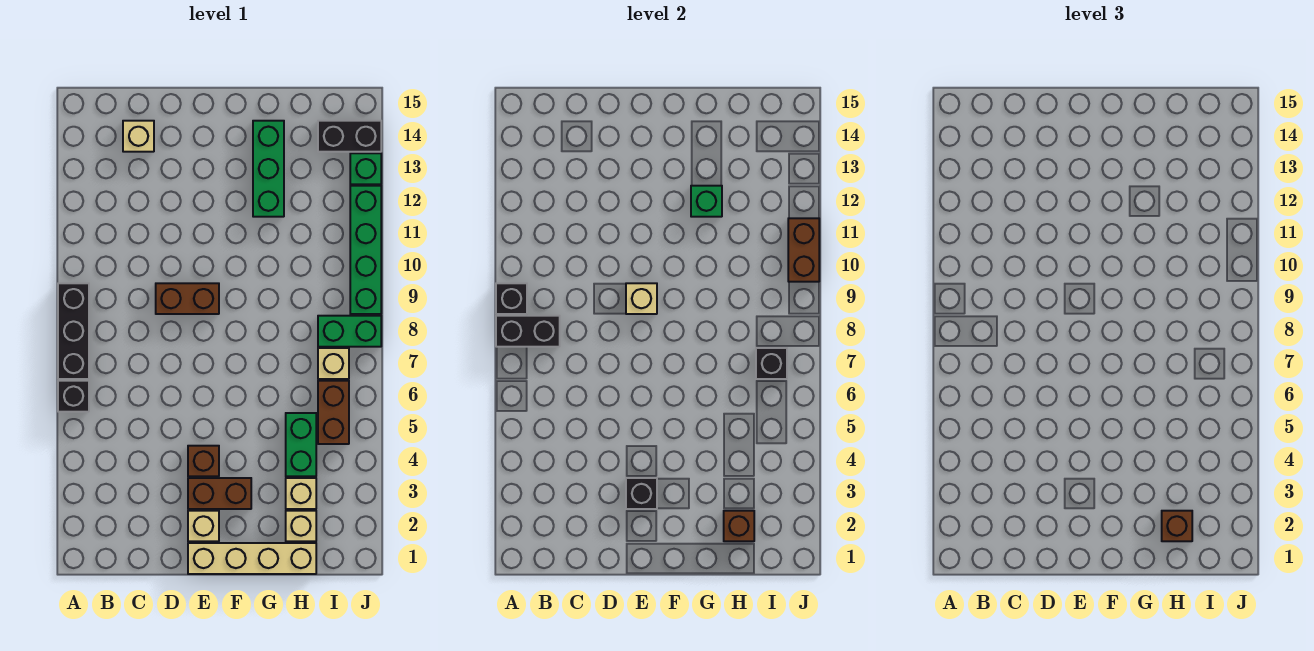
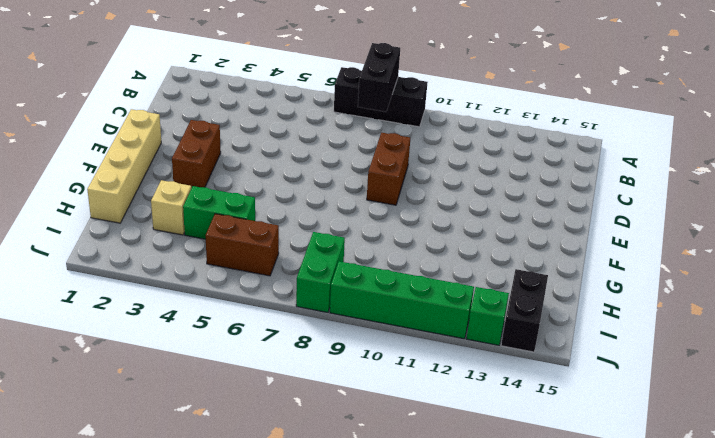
none -> black brick A6 level 1
none -> tan brick C14 level 1
none -> tan brick E2 level 1

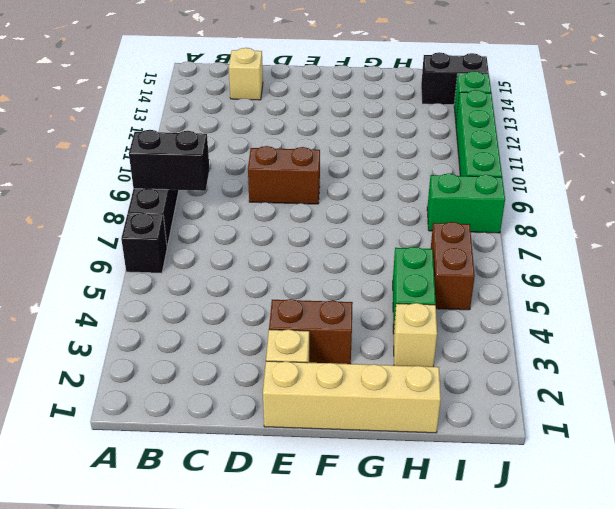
none -> brown brick E4 level 1
none -> green brick G12:G14 level 1
none -> tan brick H2 level 1

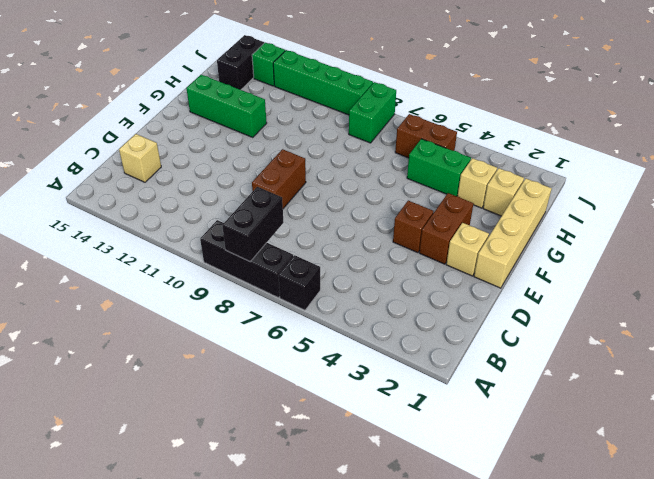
none -> tan brick I7 level 1
none -> black brick A9 level 2
none -> black brick E3 level 2

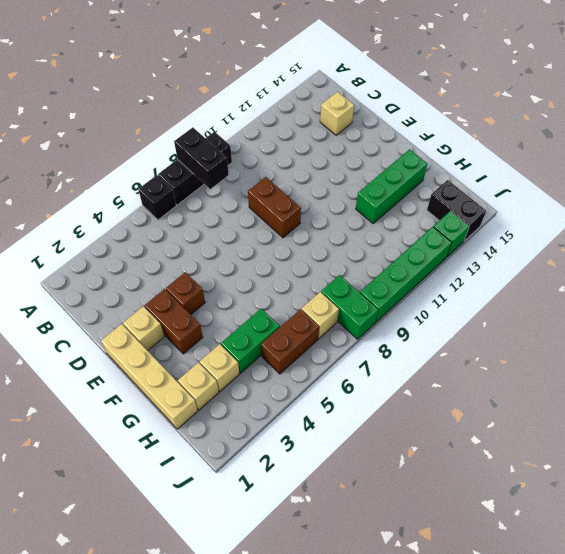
none -> black brick A9 level 2
none -> black brick E3 level 2
none -> tan brick E9 level 2

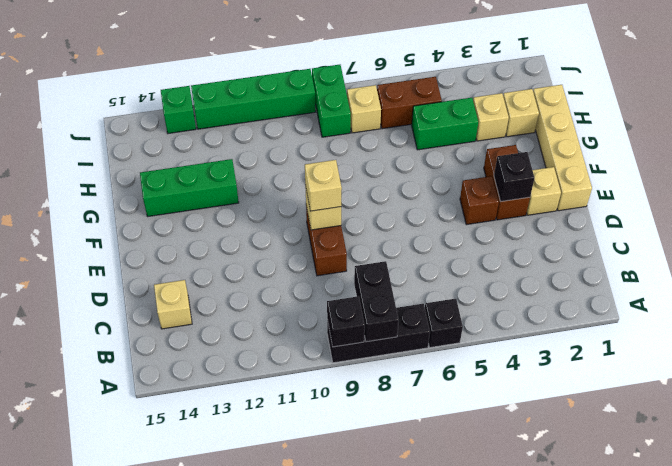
tan brick E9 level 3 -> none
none -> black brick I14:J14 level 1
none -> green brick G12 level 2
none -> brown brick H2 level 2

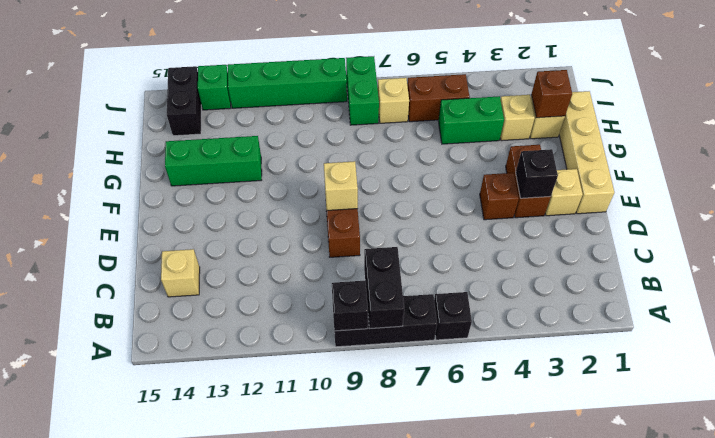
none -> green brick G12 level 2
none -> black brick I7 level 2
none -> brown brick J10:J11 level 2

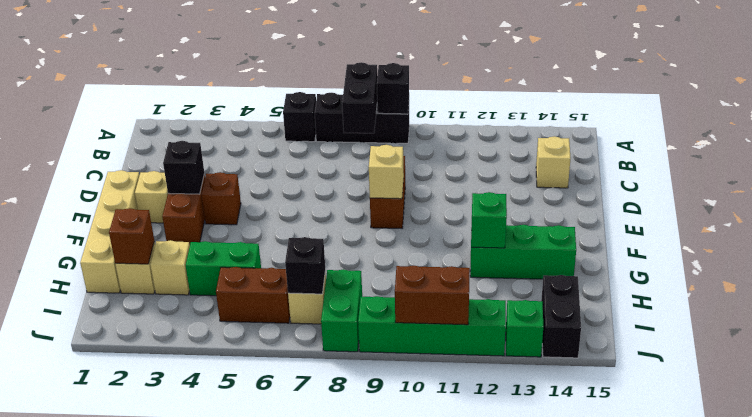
none -> brown brick H2 level 3

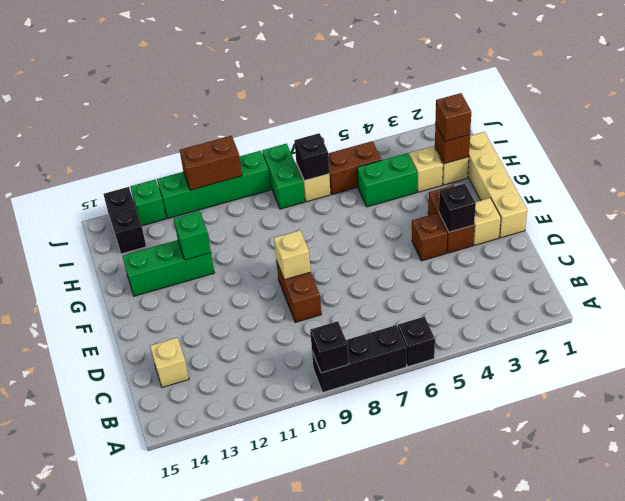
none -> black brick A8:B8 level 2

